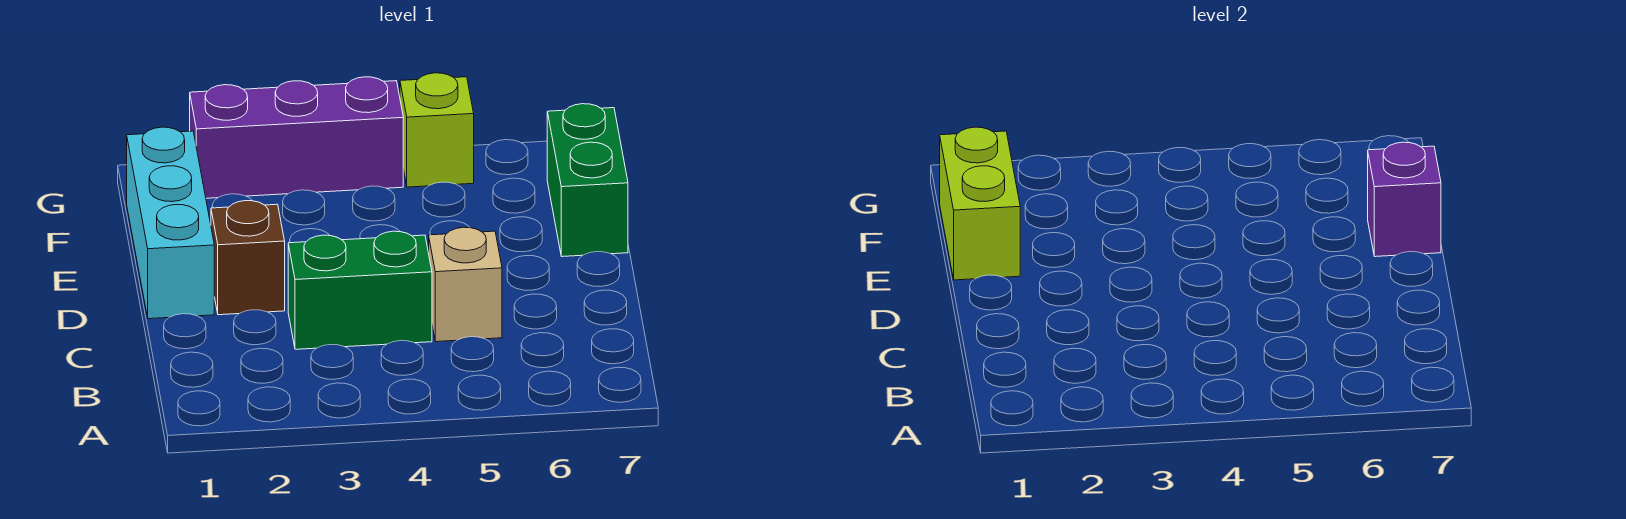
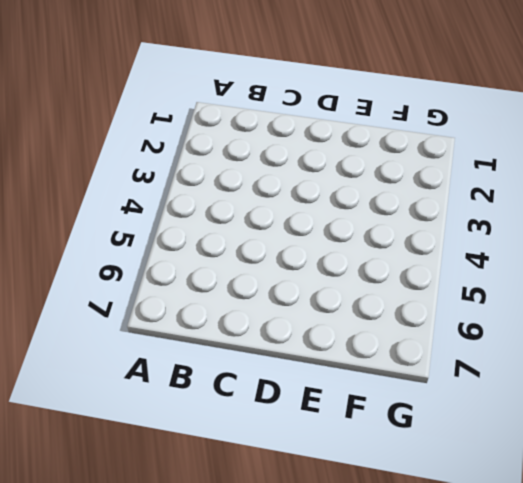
none -> green brick C3:C4 level 1
none -> tan brick C5 level 1

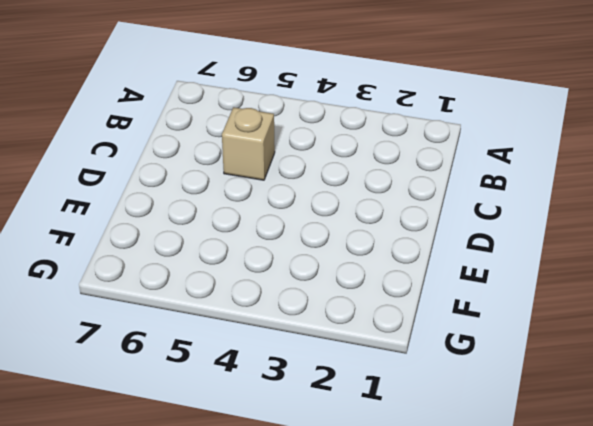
none -> green brick C3:C4 level 1
none -> cyan brick D1:F1 level 1

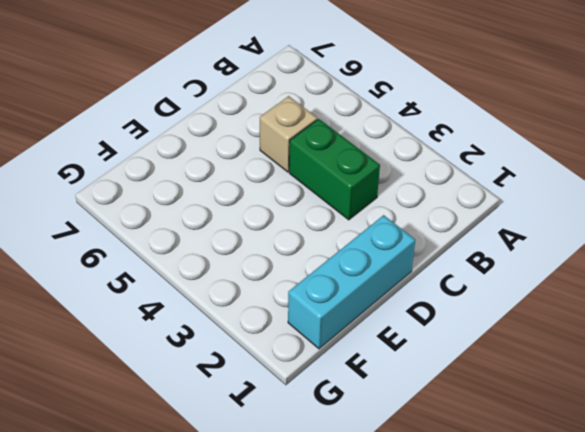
none -> brown brick D2 level 1
none -> green brick E7:F7 level 1

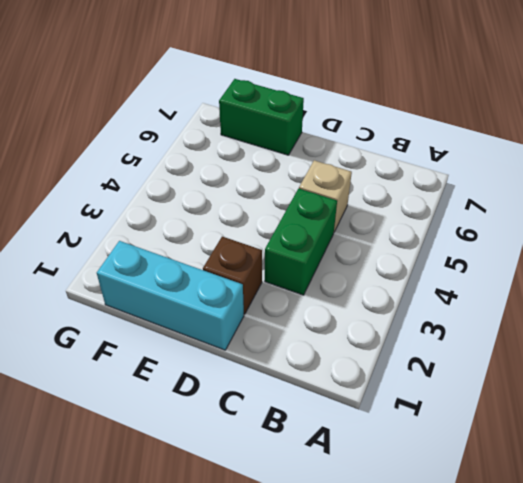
none -> purple brick G2:G4 level 1
none -> lime brick G5 level 1

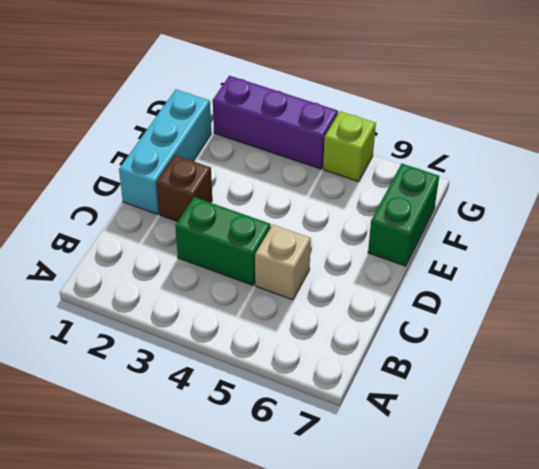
none -> lime brick E1:F1 level 2
none -> purple brick E7 level 2

